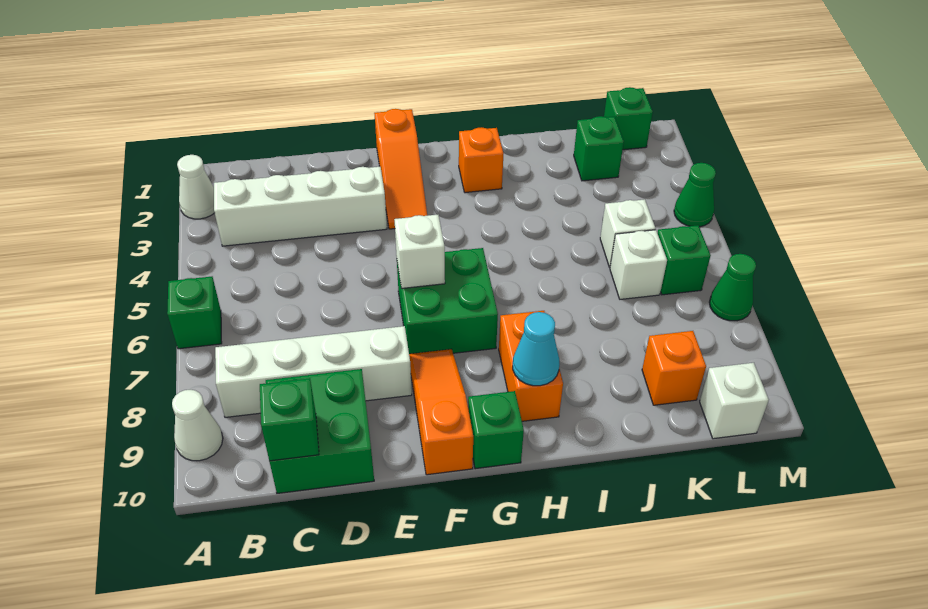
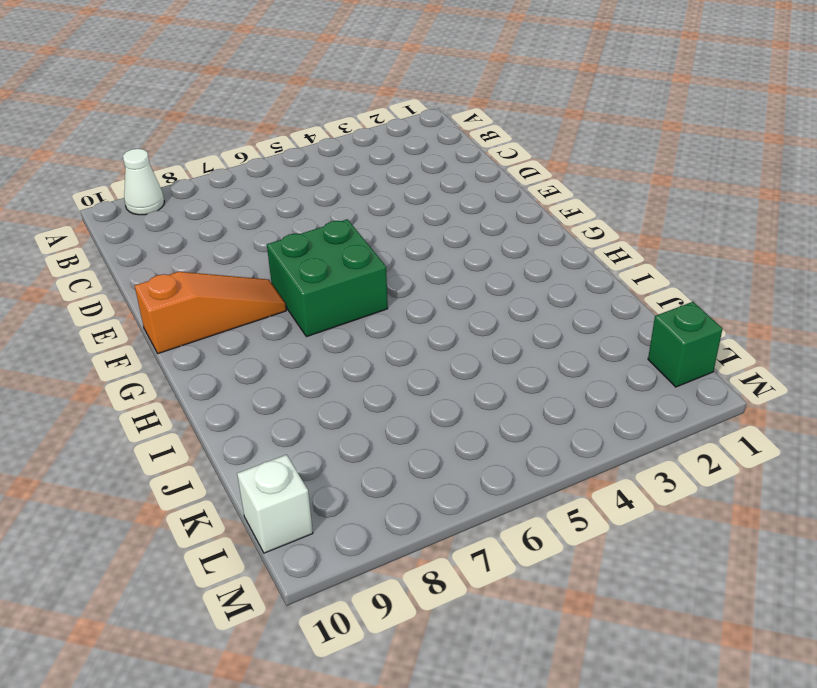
none -> white cone A2 level 1
none -> green brick A6 level 1
none -> white brick B3:E3 level 1

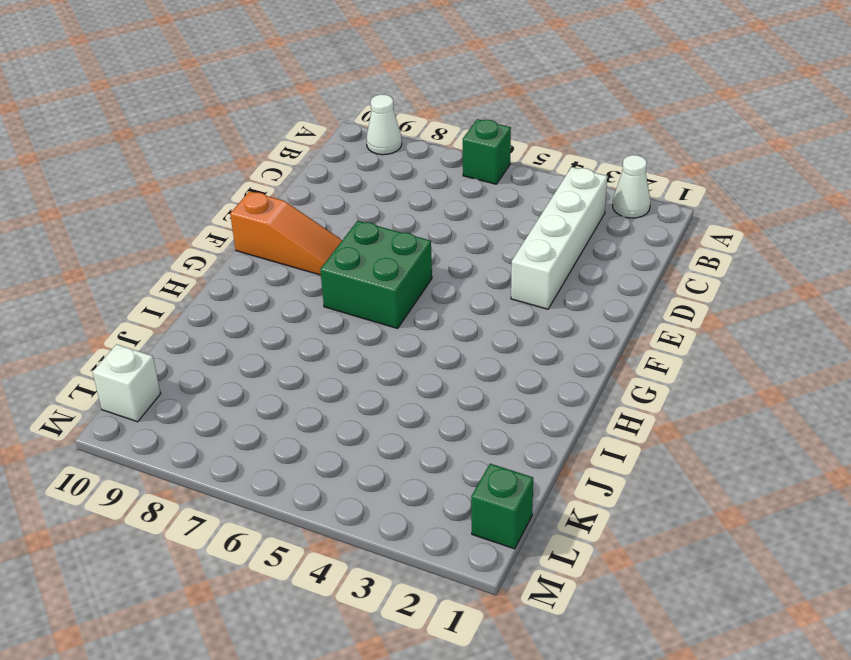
none -> white brick B8:E8 level 1
none -> green brick C9:D10 level 1
none -> orange slope F1:F3 level 1 top 1

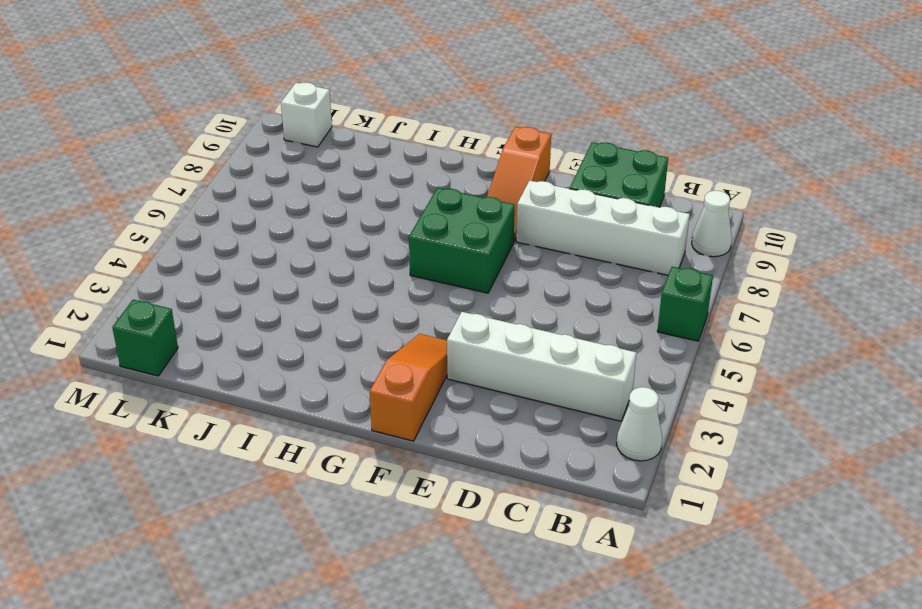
none -> green brick G10 level 1
none -> orange brick H2 level 1
none -> orange brick H8:H9 level 1

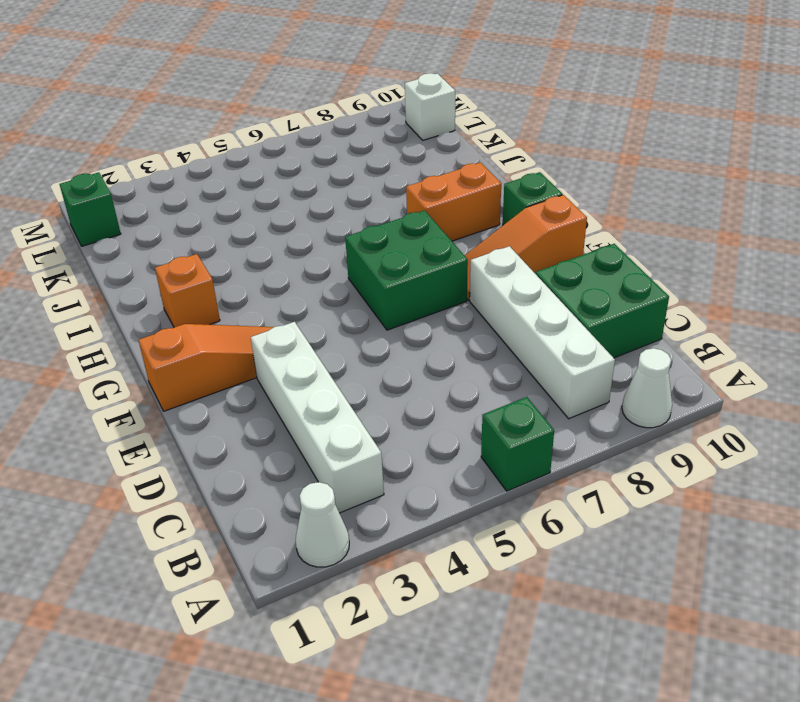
none -> green brick K2 level 1
none -> white brick K5 level 1
none -> white brick K6 level 1

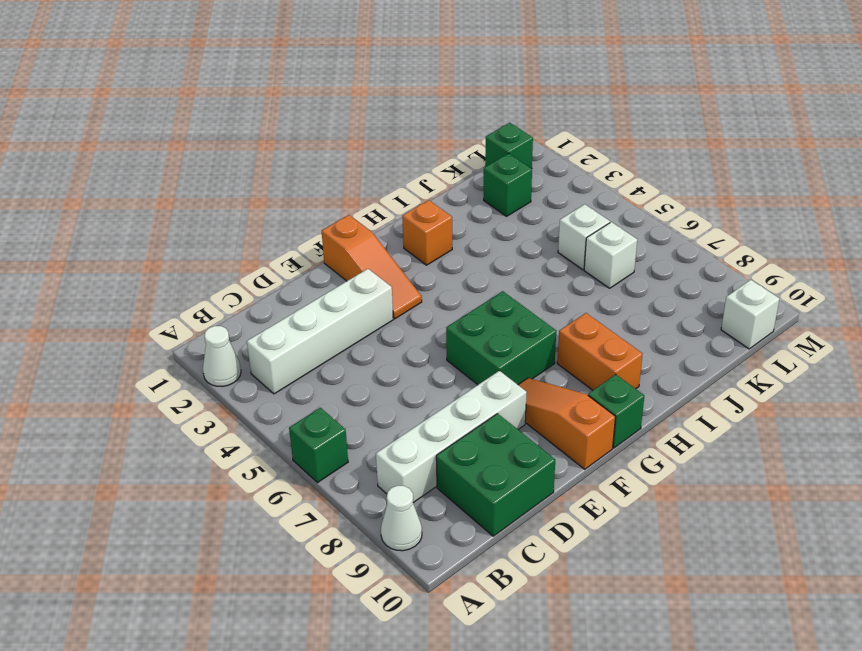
none -> orange brick K9 level 1
none -> green brick L6 level 1
none -> green cone M4 level 1

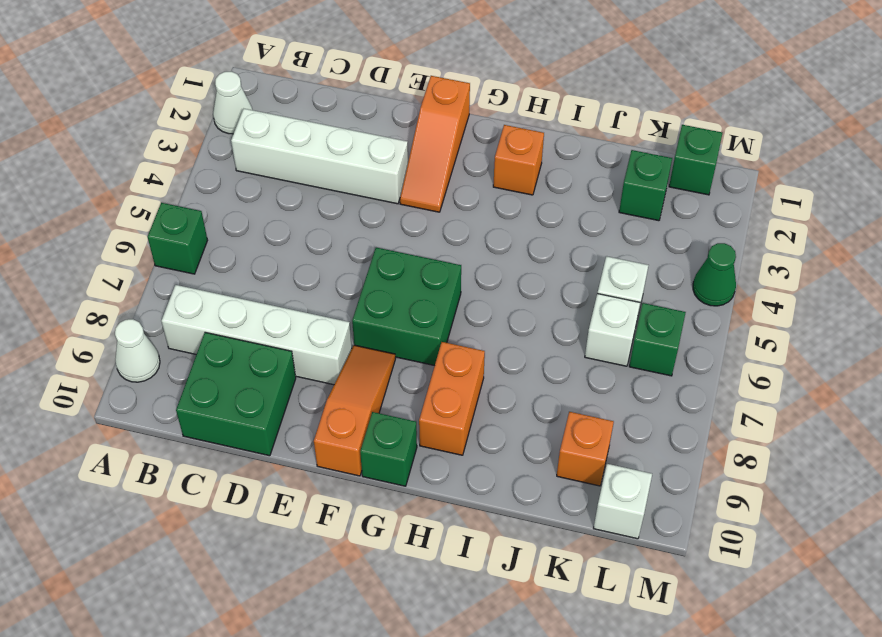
none -> green cone M7 level 1
none -> green brick C10 level 2
none -> white brick F6 level 2

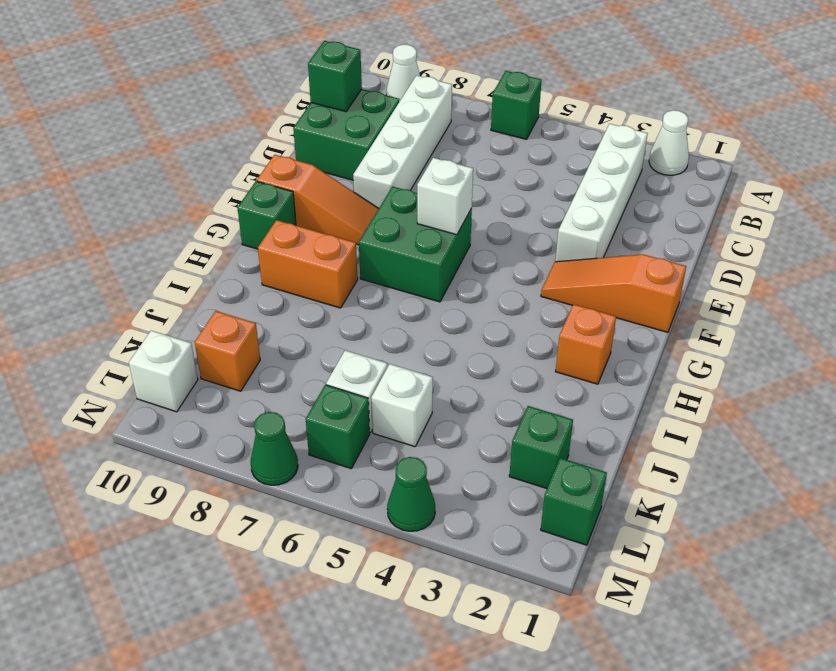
none -> cyan cone H9 level 2

